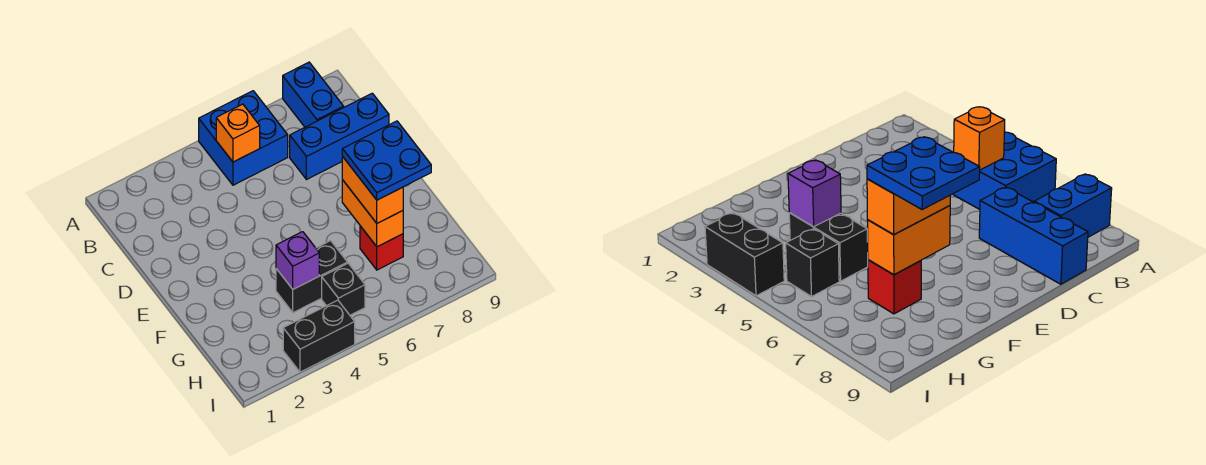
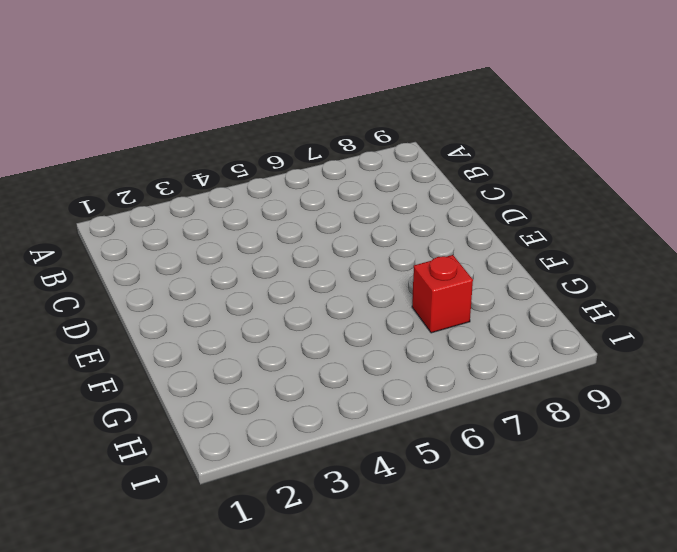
none -> blue brick A5:B6 level 1
none -> blue brick A8:B8 level 1
none -> blue brick C7:C9 level 1

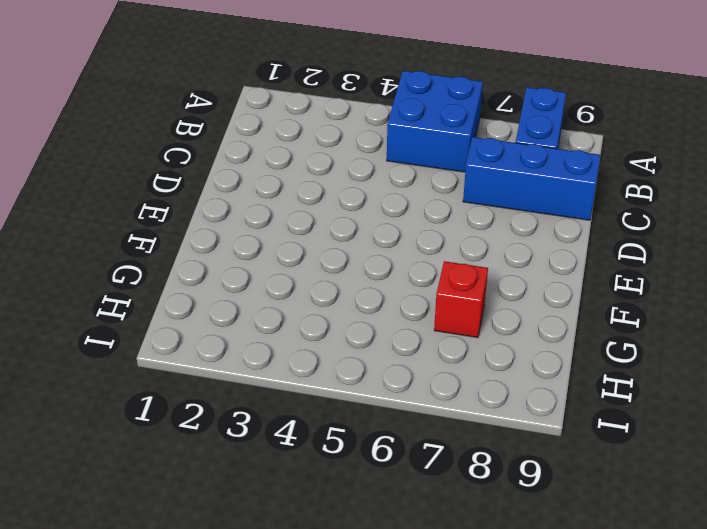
none -> black brick G4:G5 level 1
none -> black brick H5 level 1
none -> black brick I3:I4 level 1

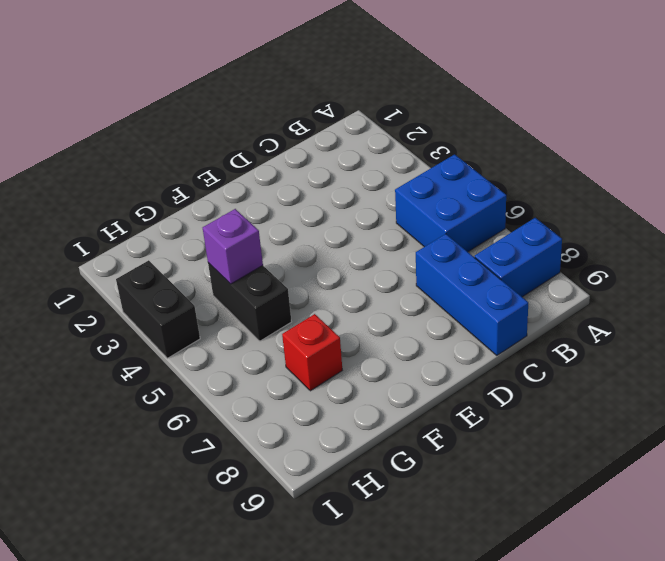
none -> black brick H5 level 1
none -> orange brick B5 level 2
none -> orange brick F7:G7 level 2

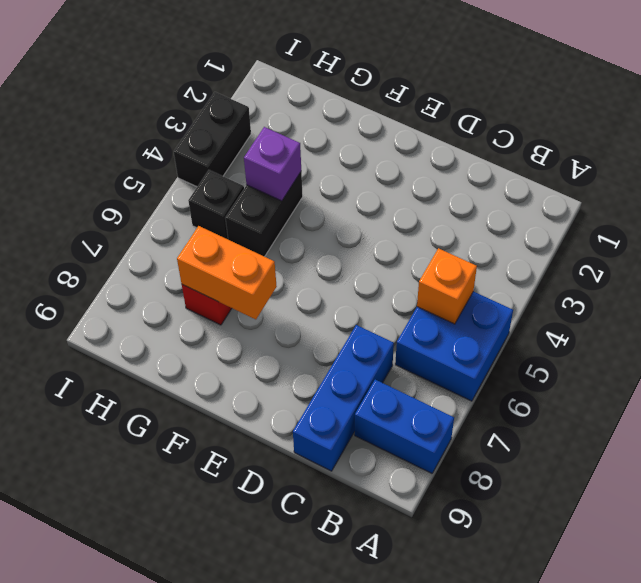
none -> orange brick F7:G7 level 3
none -> blue plate F7:G8 level 4

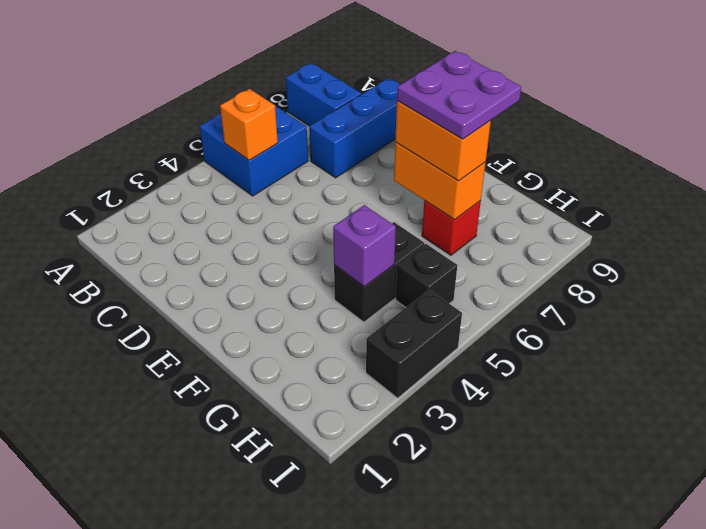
purple plate F7:G8 level 4 -> blue plate F7:G8 level 4

